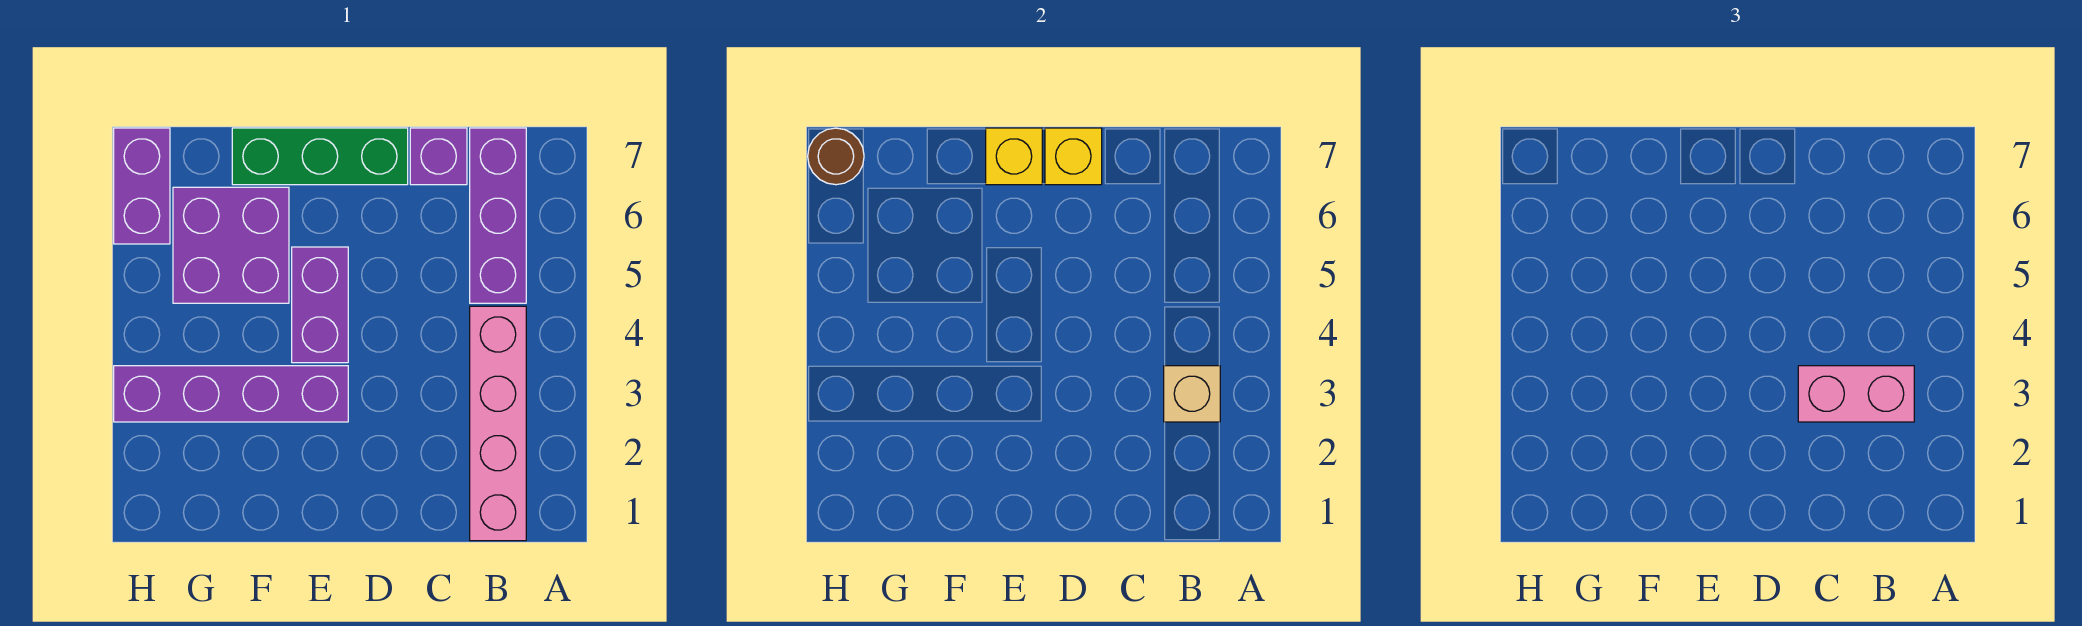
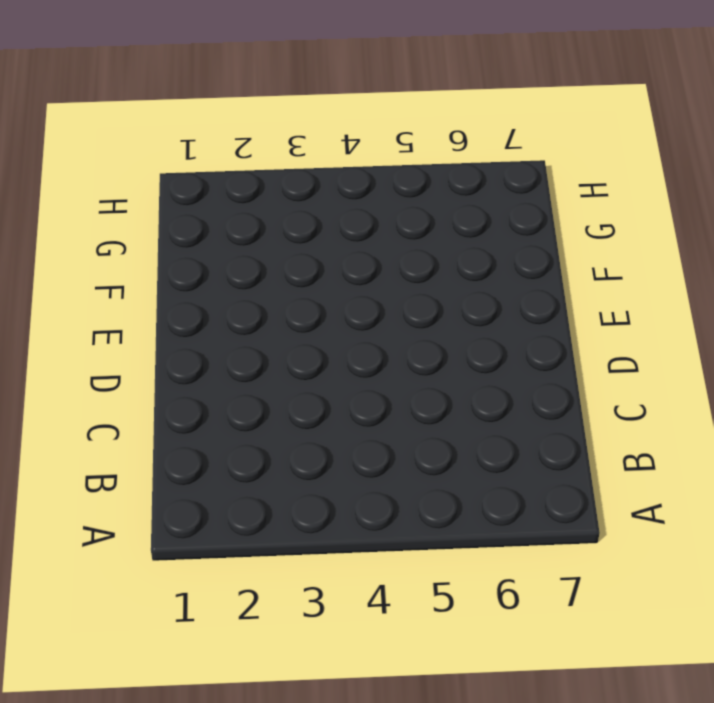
none -> pink brick B1:B4 level 1
none -> purple brick B5:B7 level 1
none -> purple brick C7 level 1

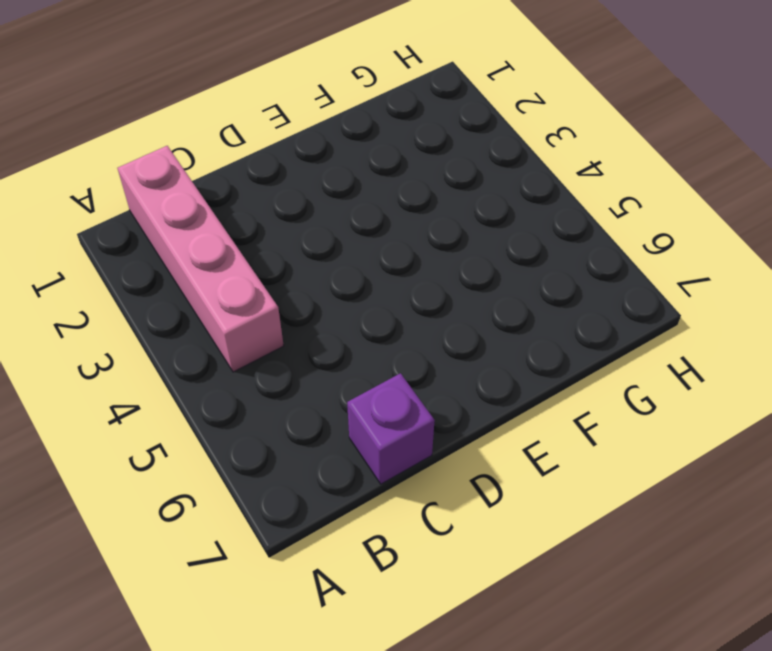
none -> purple brick B5:B7 level 1
none -> green brick D7:F7 level 1
none -> purple brick E3:H3 level 1

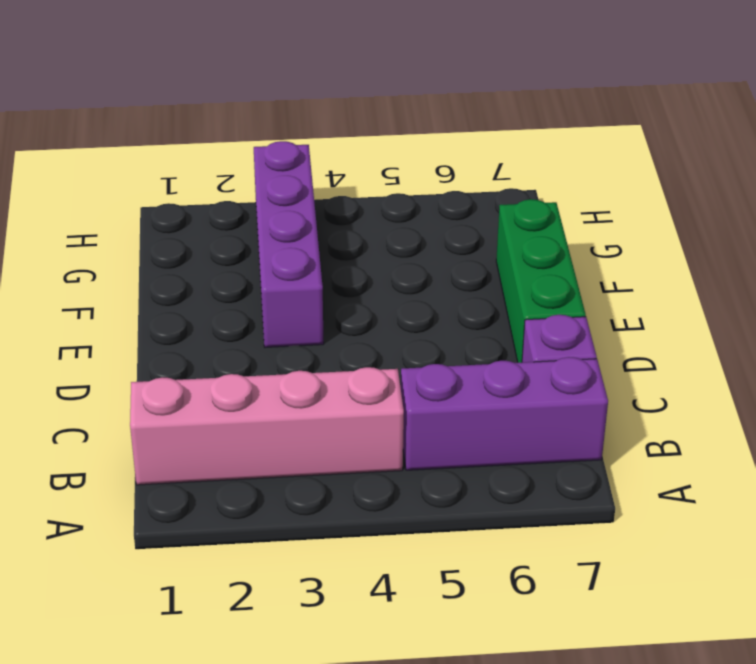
none -> purple brick E4:E5 level 1
none -> purple brick F5:G6 level 1
none -> purple brick H6:H7 level 1

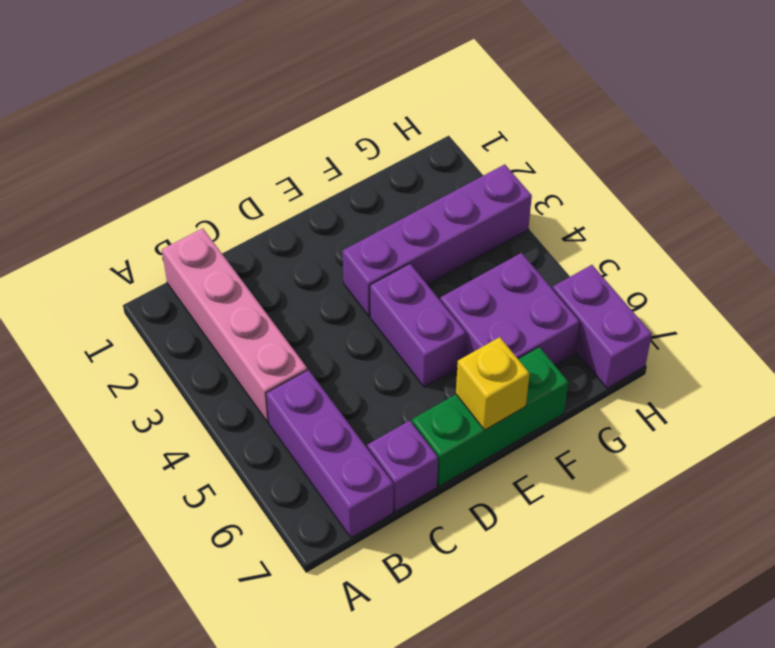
none -> tan brick B3 level 2
none -> yellow brick D7 level 2
none -> brown round brick H7 level 2

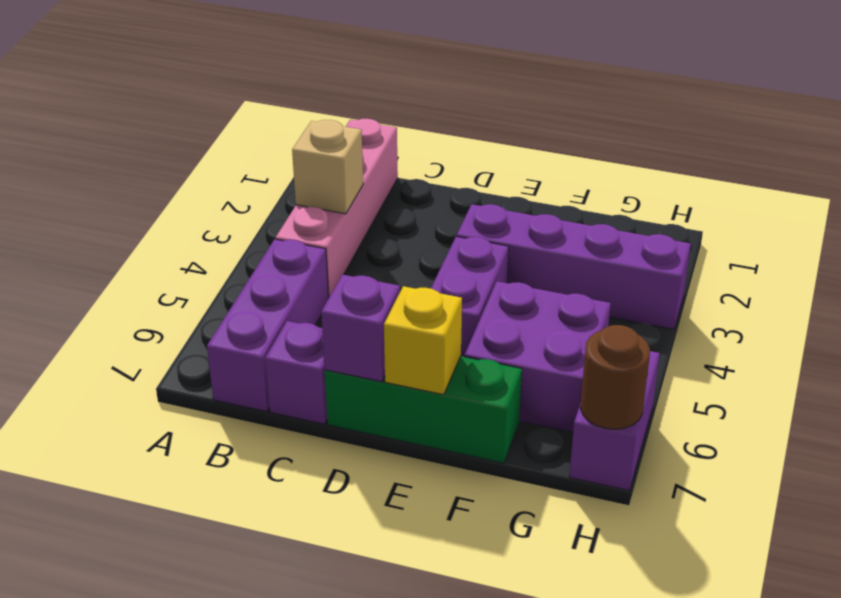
purple brick D7 level 2 -> yellow brick D7 level 2
none -> pink brick B3:C3 level 3

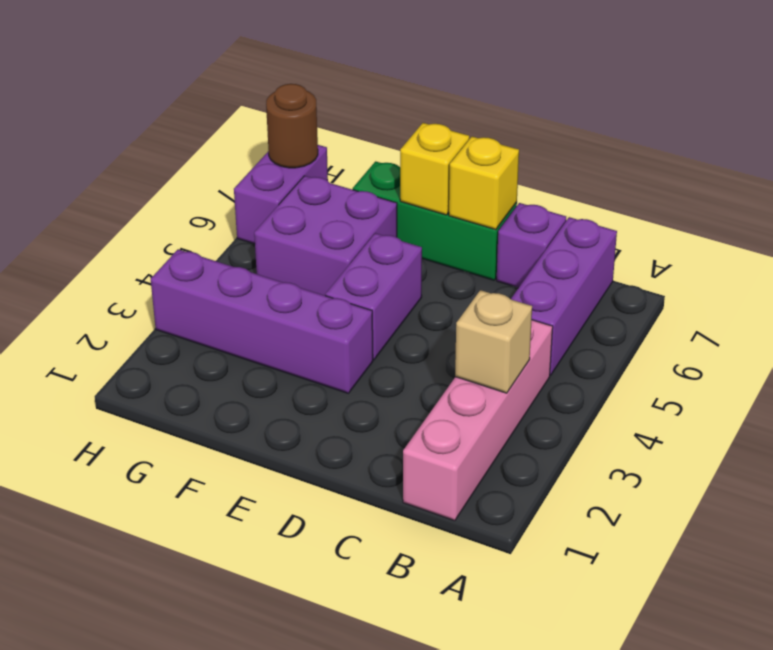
none -> pink brick B3:C3 level 3

